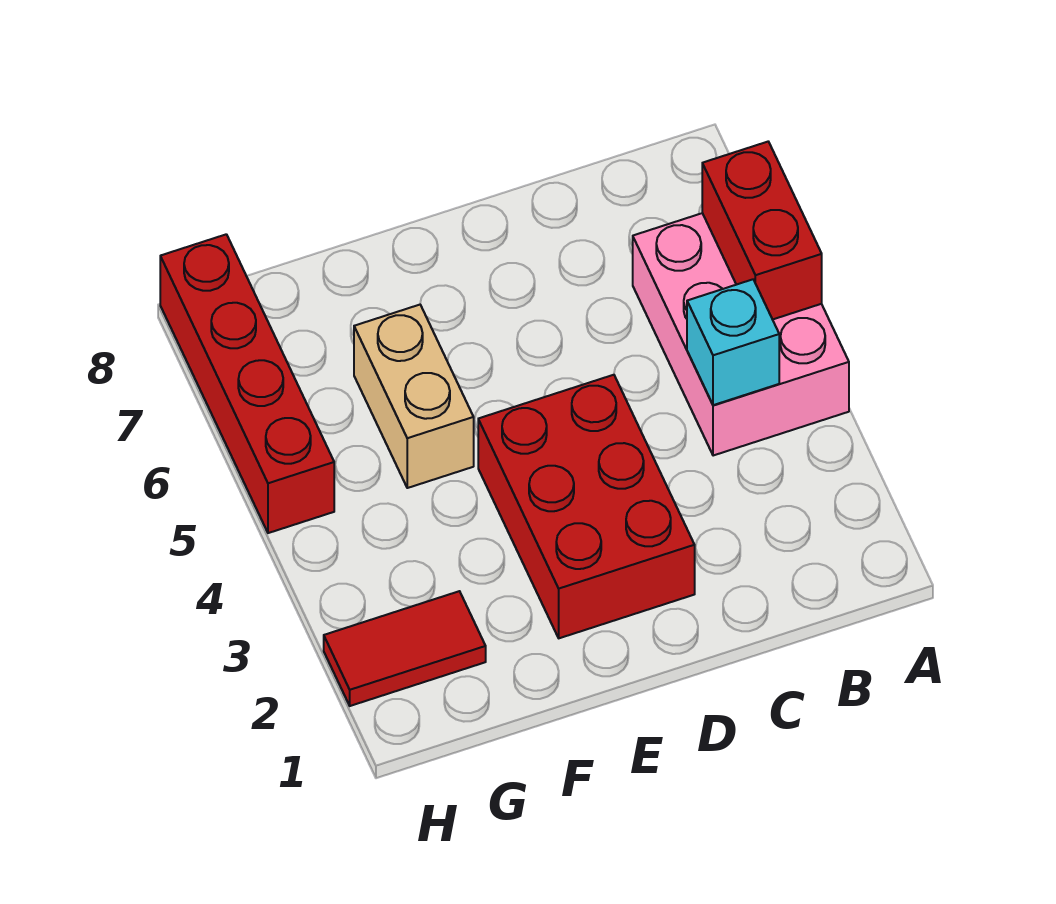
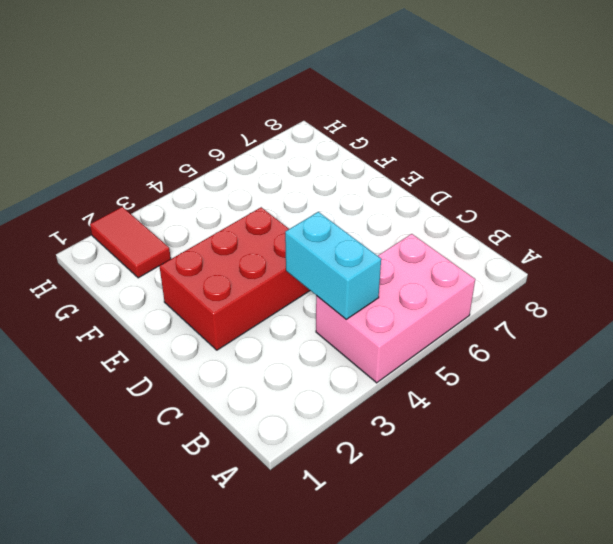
cyan brick B4:C4 level 2 -> cyan brick B4 level 2
none -> tan brick F5:F6 level 1
none -> red brick H5:H8 level 1

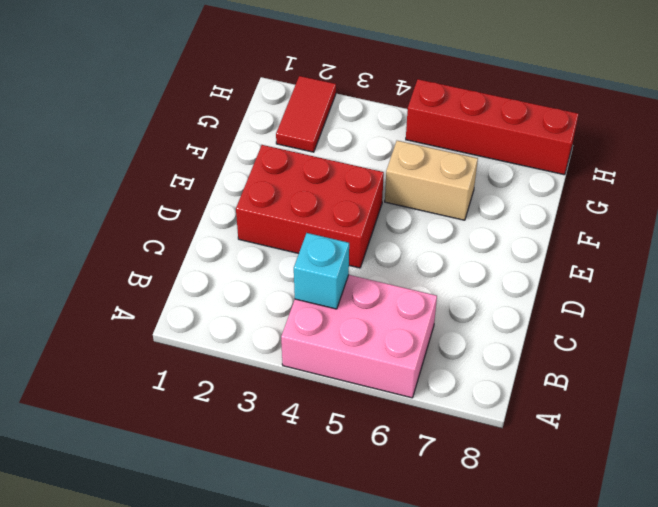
none -> red brick A5:A6 level 2

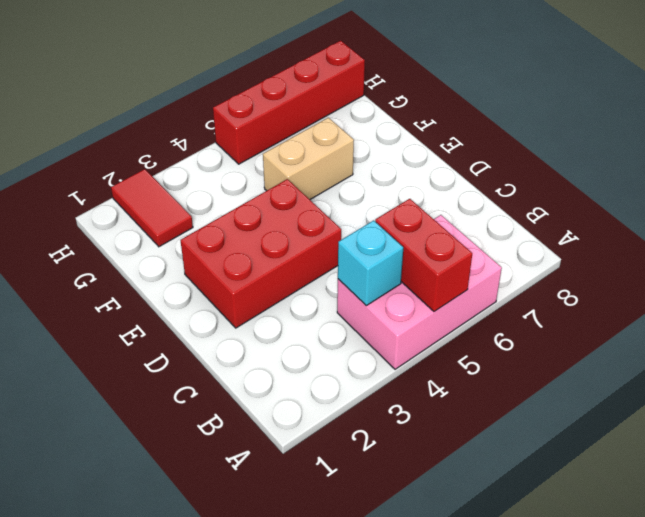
red brick A5:B5 level 2 -> red brick A5:A6 level 2

